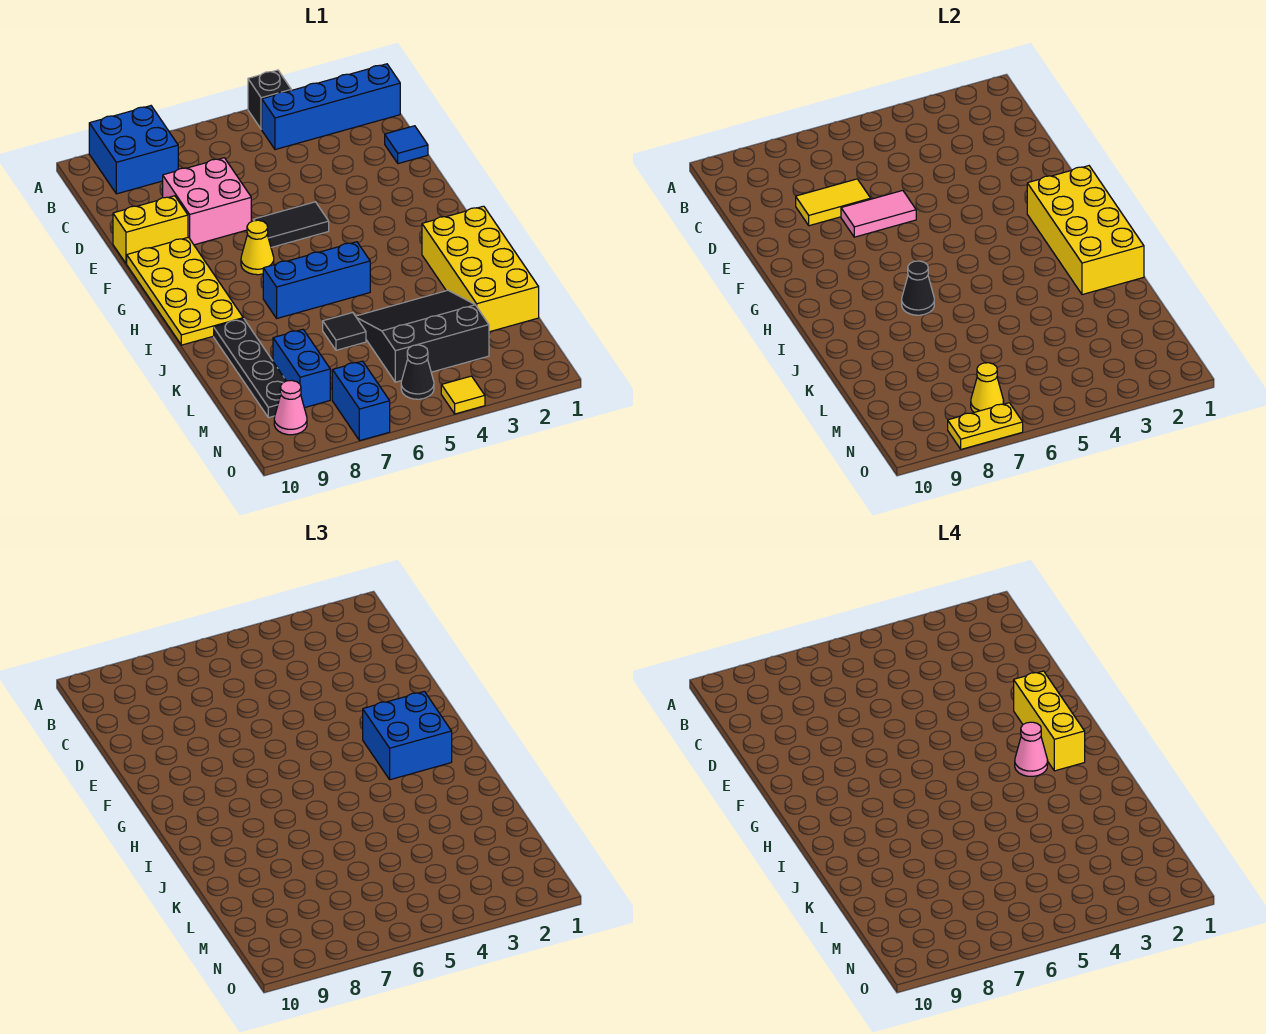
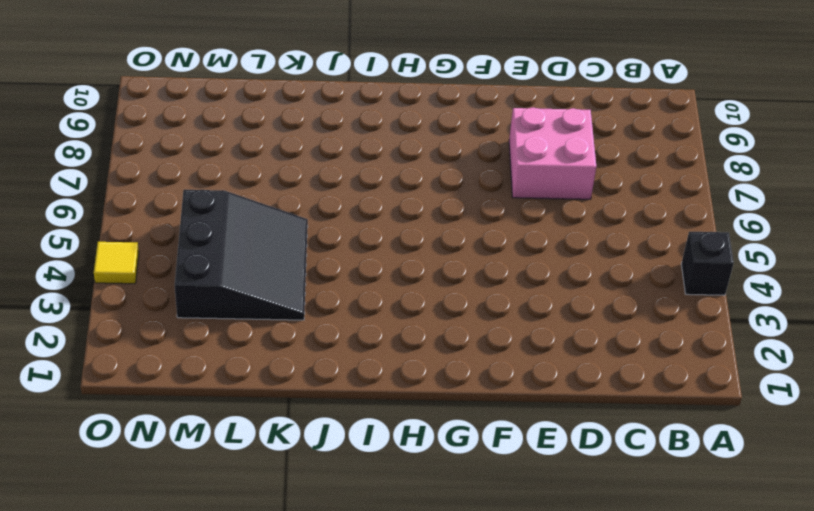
none -> blue brick A8:B9 level 1
none -> blue brick B1:B4 level 1
none -> blue tile D1 level 1

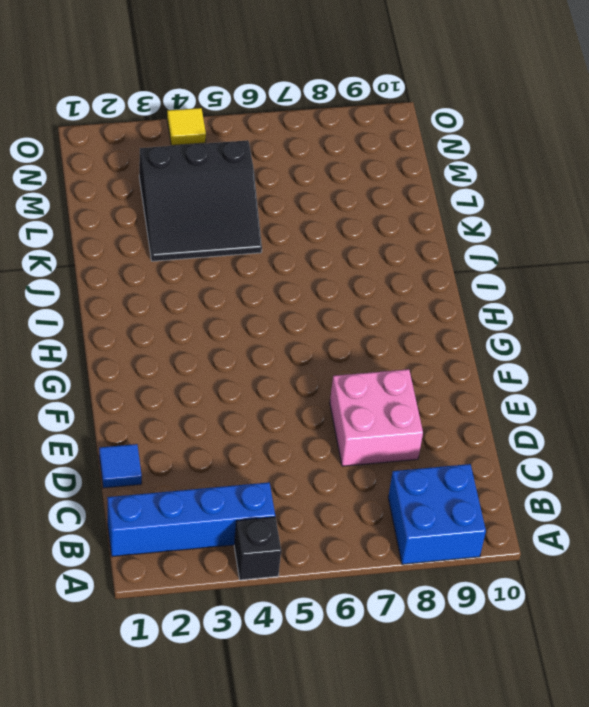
none -> yellow brick E9:E10 level 1
none -> black tile F5:F6 level 1
none -> yellow plate F9:I10 level 1

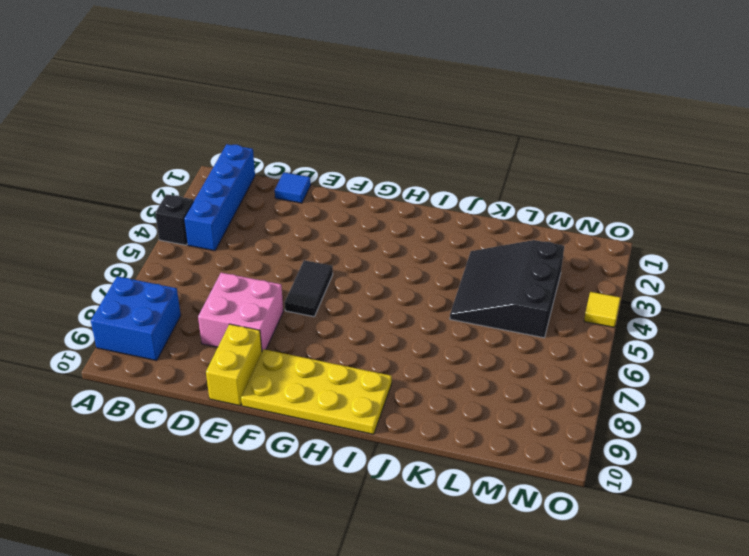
none -> yellow cone G7 level 1
none -> yellow brick I1:L2 level 1
none -> blue brick I5:I7 level 1

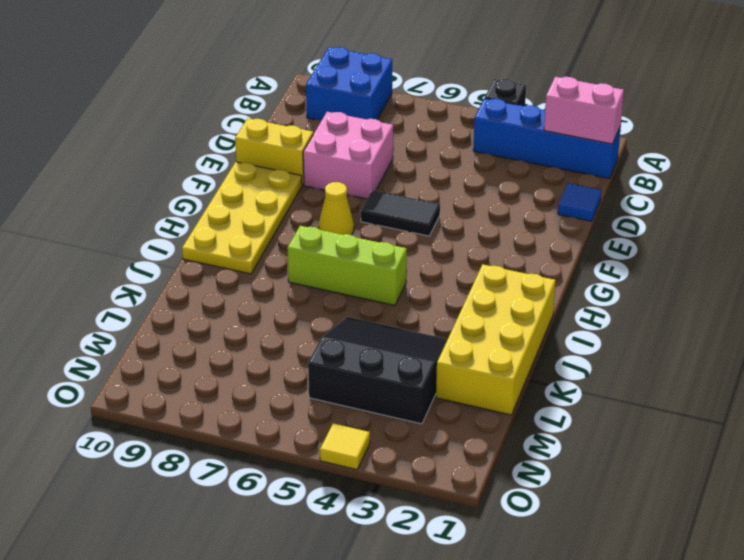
pink brick B1:B2 level 2 -> none
lime brick I5:I7 level 1 -> blue brick I5:I7 level 1
none -> black plate J9:M9 level 1
none -> black tile K6 level 1
none -> blue brick L8:M8 level 1

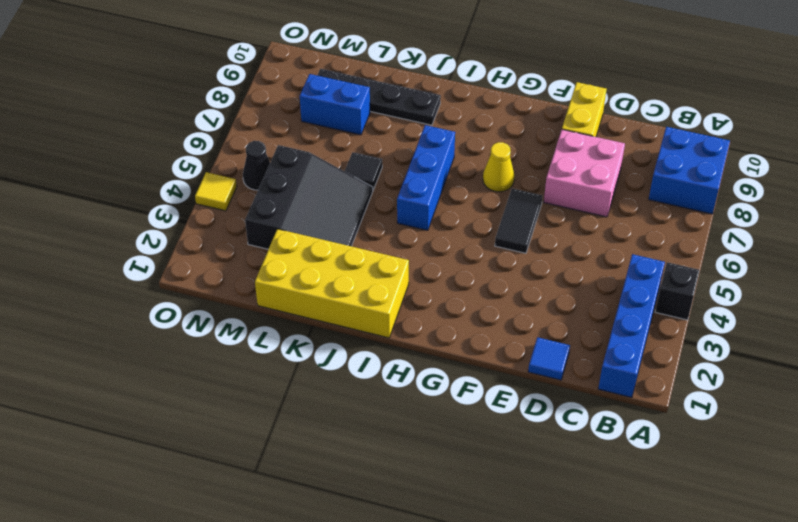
none -> yellow plate F9:I10 level 1
none -> blue brick N7:O7 level 1
none -> pink cone N9 level 1

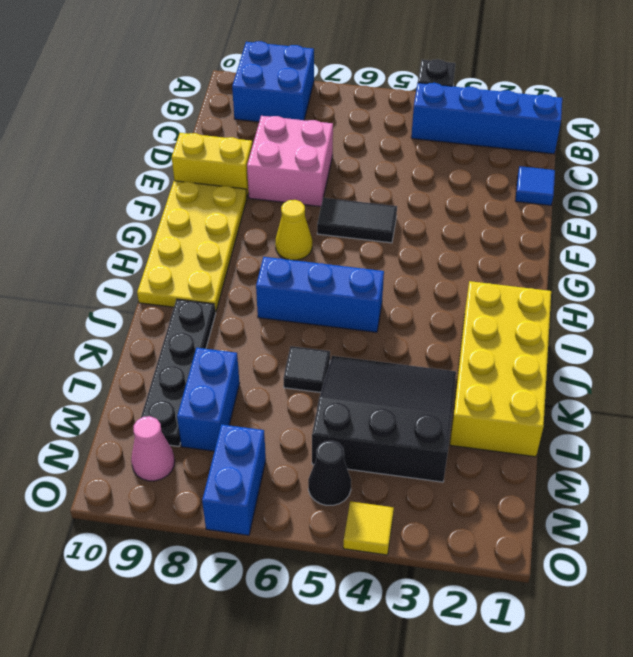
none -> yellow tile D7:D8 level 2
none -> pink tile E6:E7 level 2
none -> yellow brick G1:J2 level 2

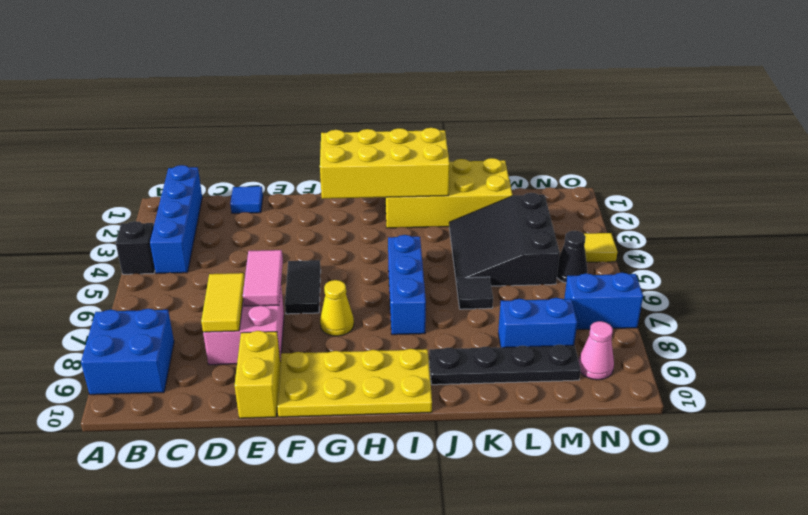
none -> black cone I7 level 2
none -> yellow cone N7 level 2
none -> yellow plate O7:O8 level 2

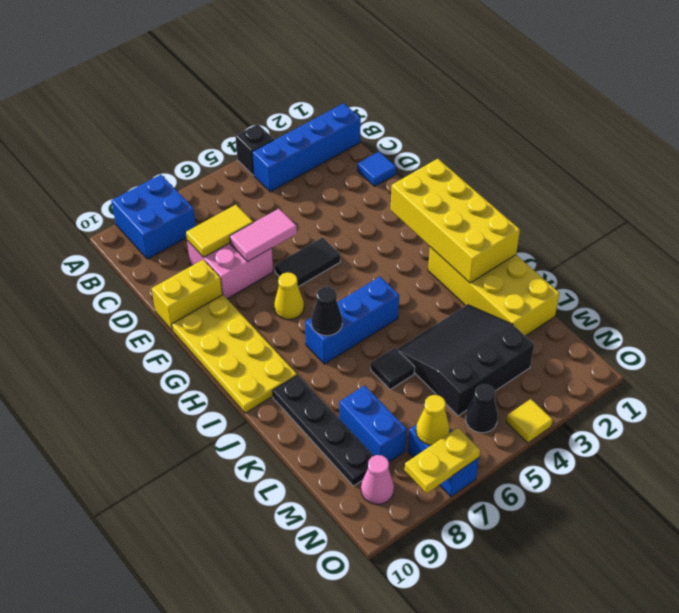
none -> blue brick G2:H3 level 3
none -> yellow brick F2:H2 level 4
none -> pink cone H3 level 4

